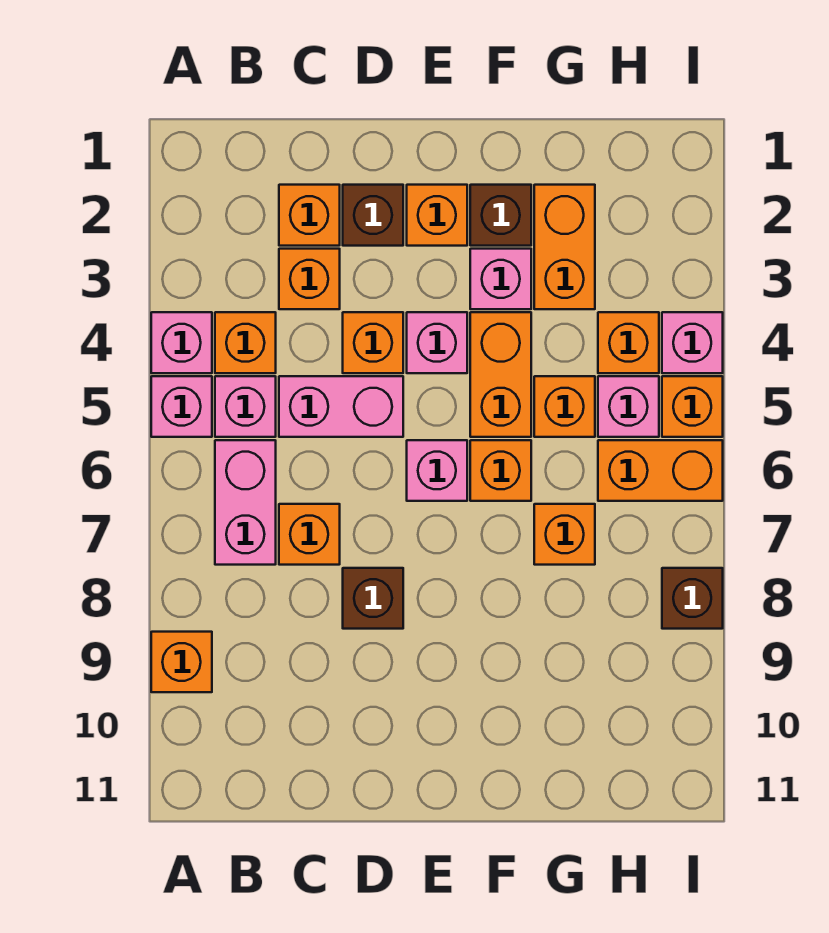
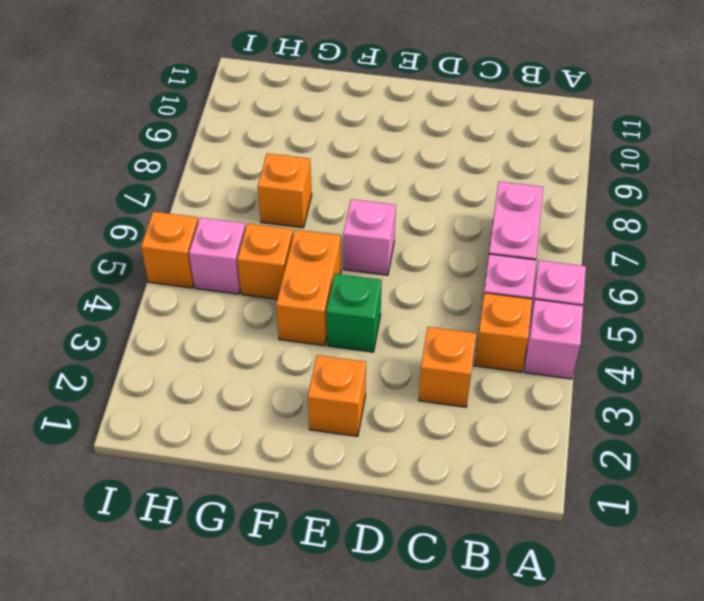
green brick E4 level 1 -> pink brick E4 level 1
none -> orange brick A9 level 1
none -> orange brick C2 level 1
none -> pink brick C5:D5 level 1

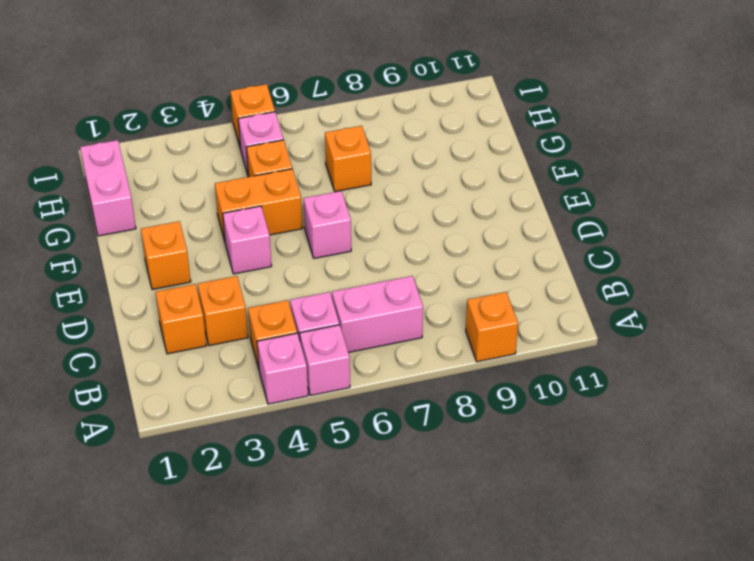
pink brick G1:H1 level 1 -> pink brick C5:D5 level 1
none -> orange brick C7 level 1
none -> brown brick D2 level 1
none -> orange brick D4 level 1

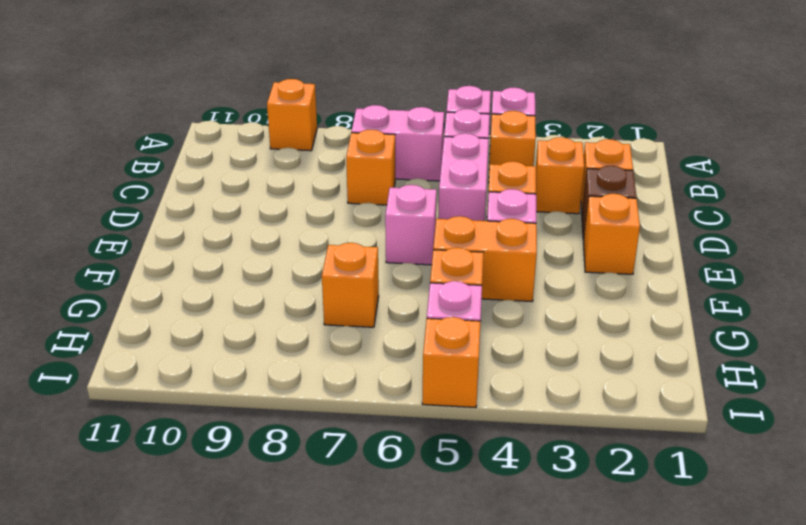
none -> brown brick D8 level 1
none -> brown brick F2 level 1
none -> pink brick F3 level 1

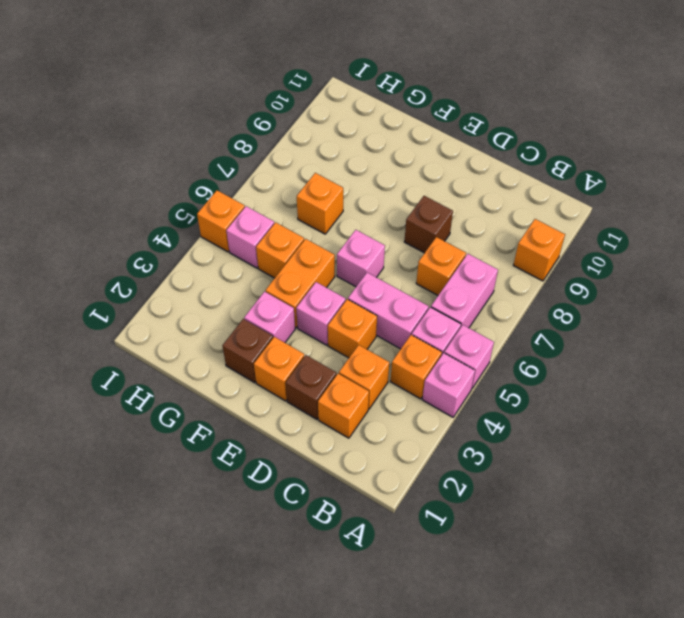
none -> orange brick F6 level 1
none -> orange brick G2:G3 level 1
none -> orange brick H4 level 1

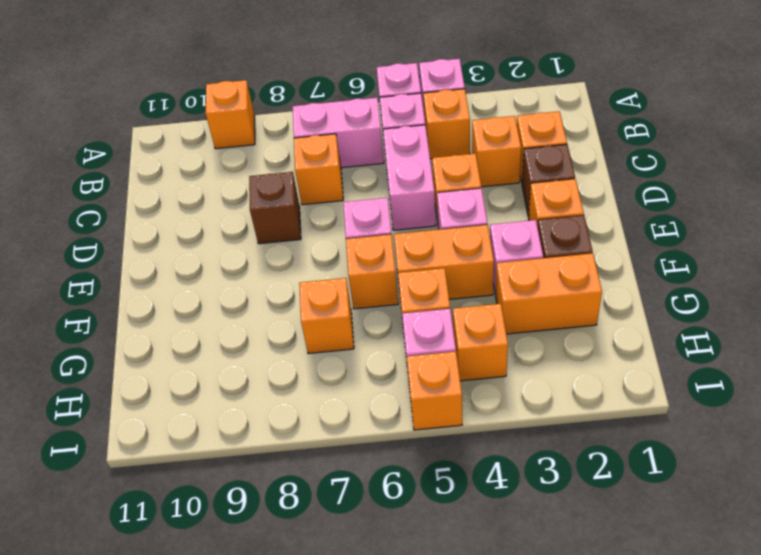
none -> orange brick H6:I6 level 1
none -> pink brick I4 level 1
none -> brown brick I8 level 1

